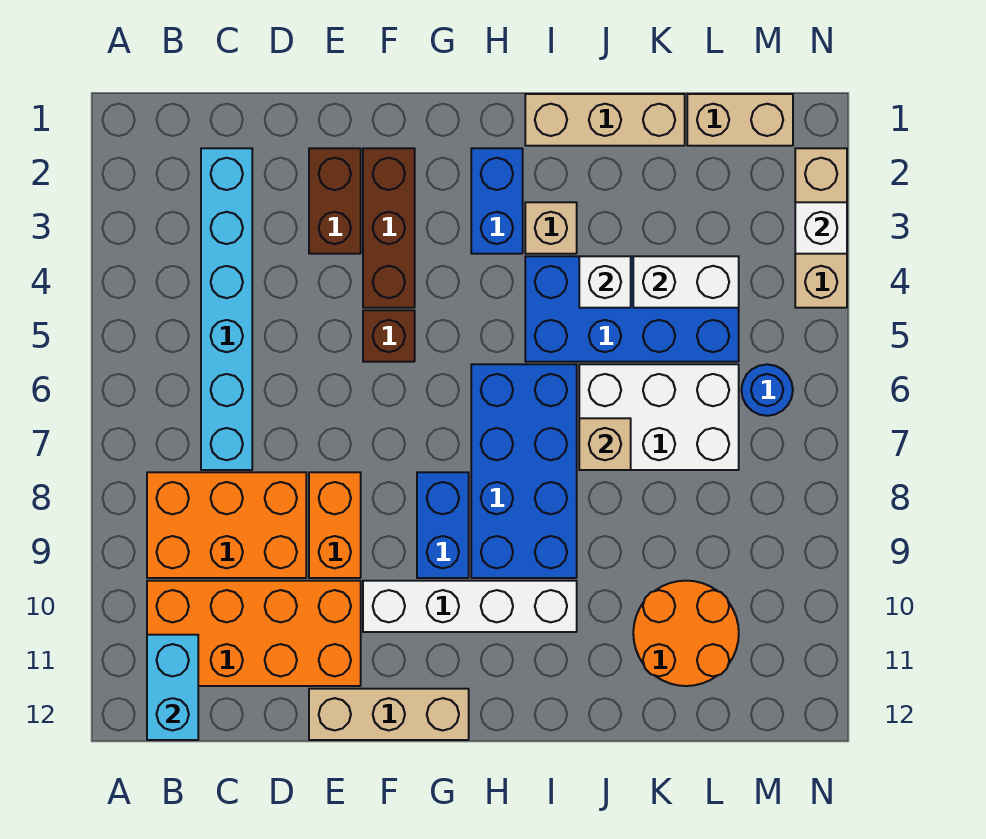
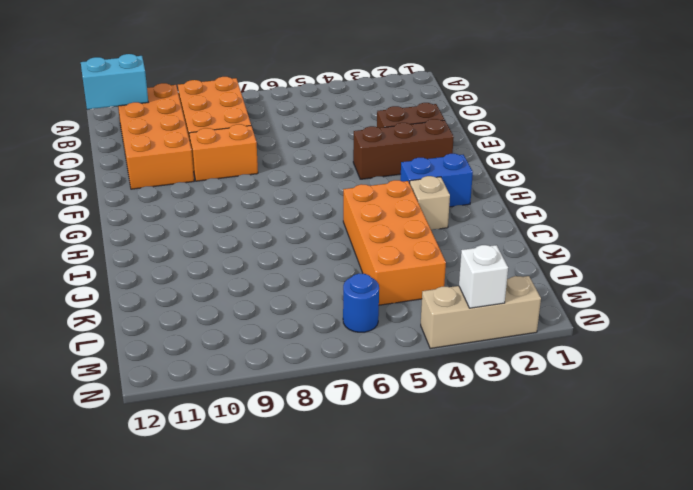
orange brick I4:L5 level 1 -> blue brick I4:L5 level 1
none -> cyan brick C2:C7 level 1
none -> tan brick E12:G12 level 1
none -> brown brick F5 level 1

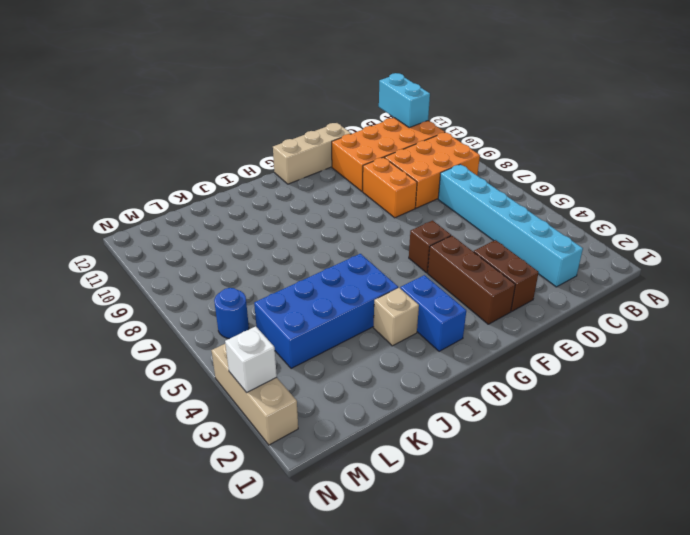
none -> white brick F10:I10 level 1
none -> blue brick G8:G9 level 1
none -> blue brick H6:I9 level 1

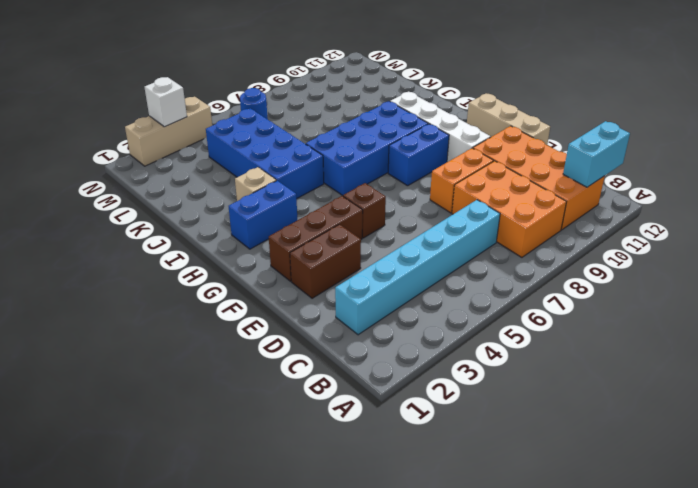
none -> tan brick I1:K1 level 1
none -> white brick J6:L7 level 1
none -> orange round brick K10:L11 level 1

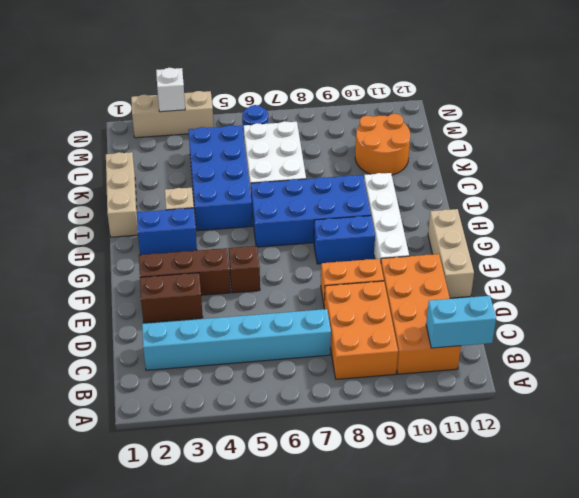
none -> tan brick L1:M1 level 1
none -> white brick J4 level 2
none -> tan brick J7 level 2

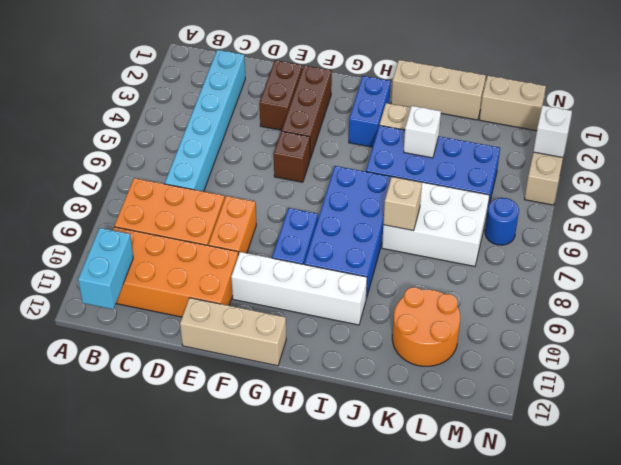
none -> white brick K4:L4 level 2

